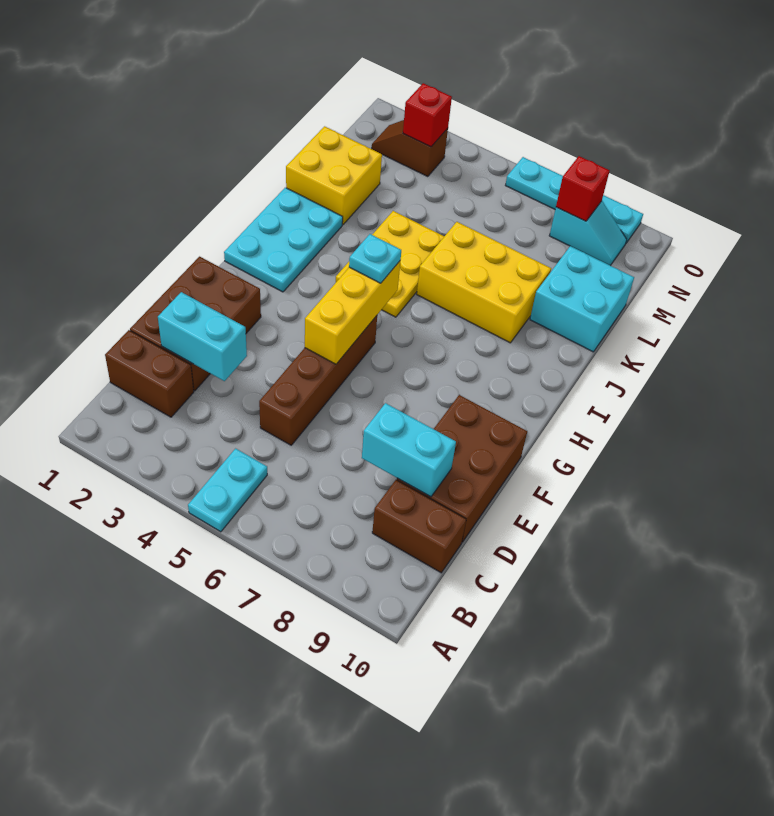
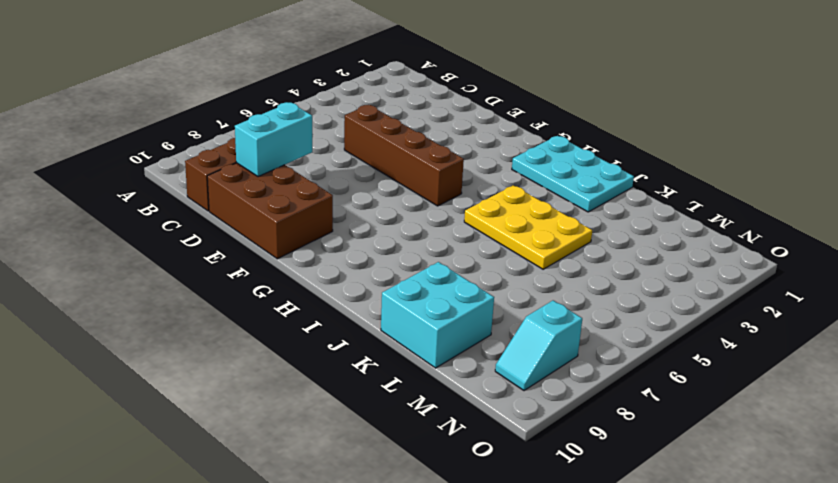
none -> cyan plate A5:B5 level 1
none -> brown brick C1:C2 level 1
none -> brown brick D1:F2 level 1

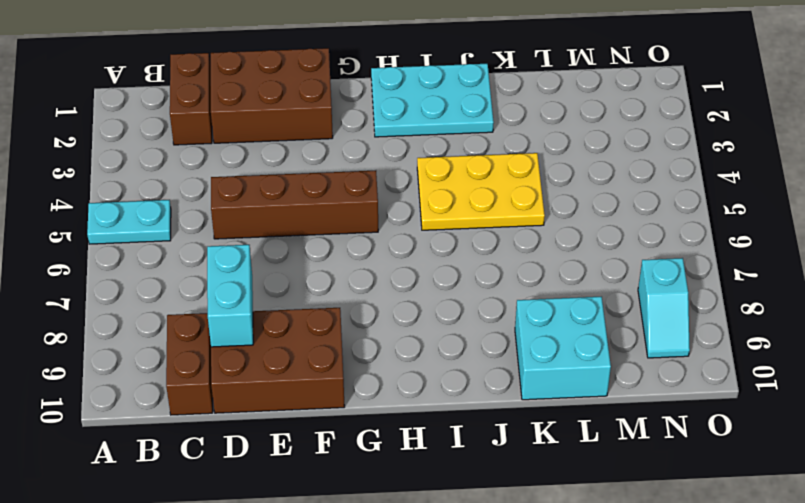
none -> yellow brick J6:K8 level 1
none -> yellow brick K1:L2 level 1
none -> brown slope N2:N3 level 1 top 3

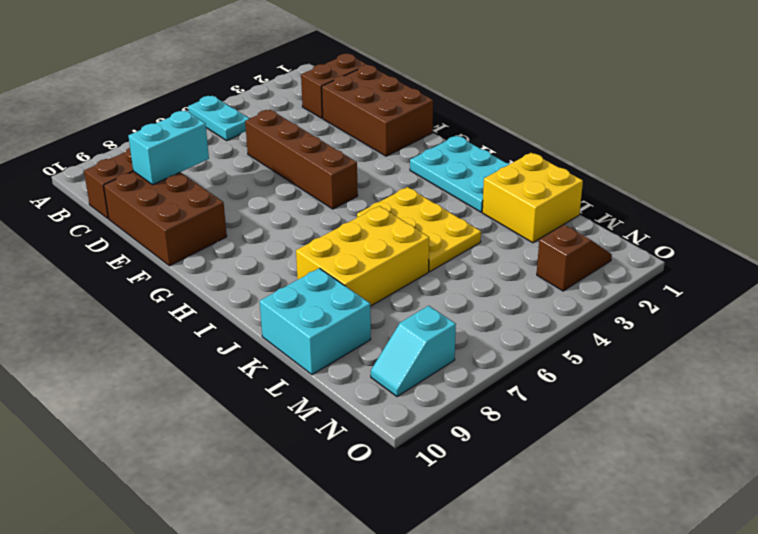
none -> cyan plate O6:O9 level 1
none -> cyan brick D2:D3 level 2
none -> yellow brick F5:H5 level 2

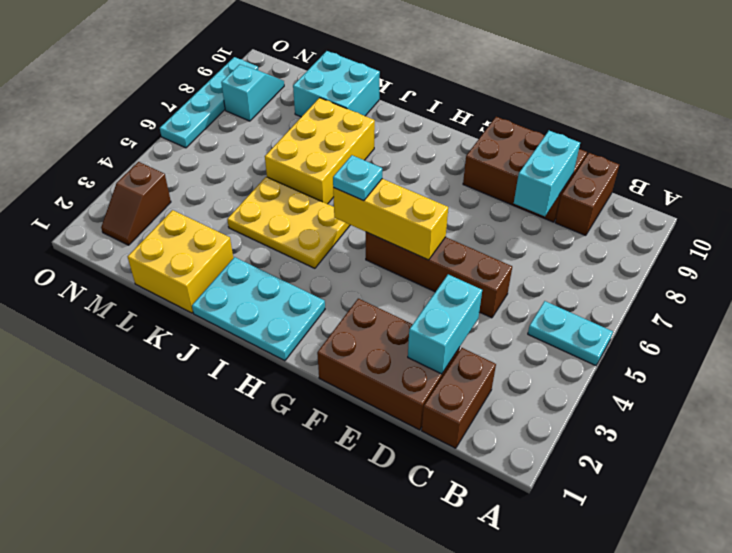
none -> red brick N3 level 2
none -> red brick N8 level 2

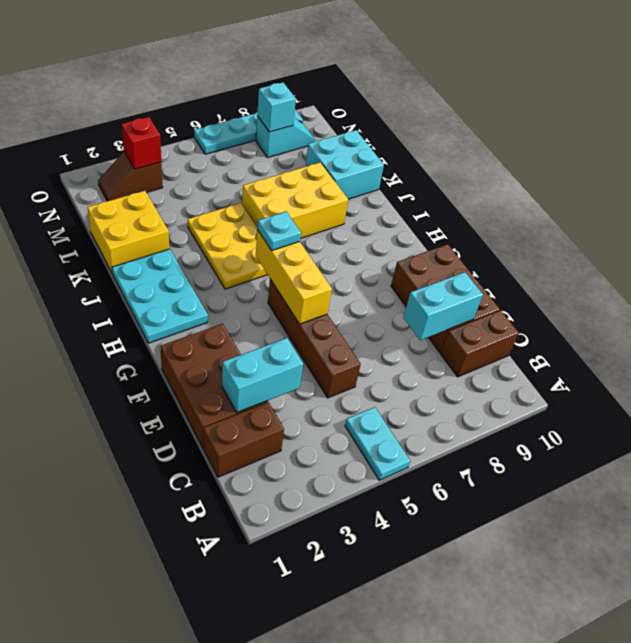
cyan brick N8 level 2 -> red brick N8 level 2

